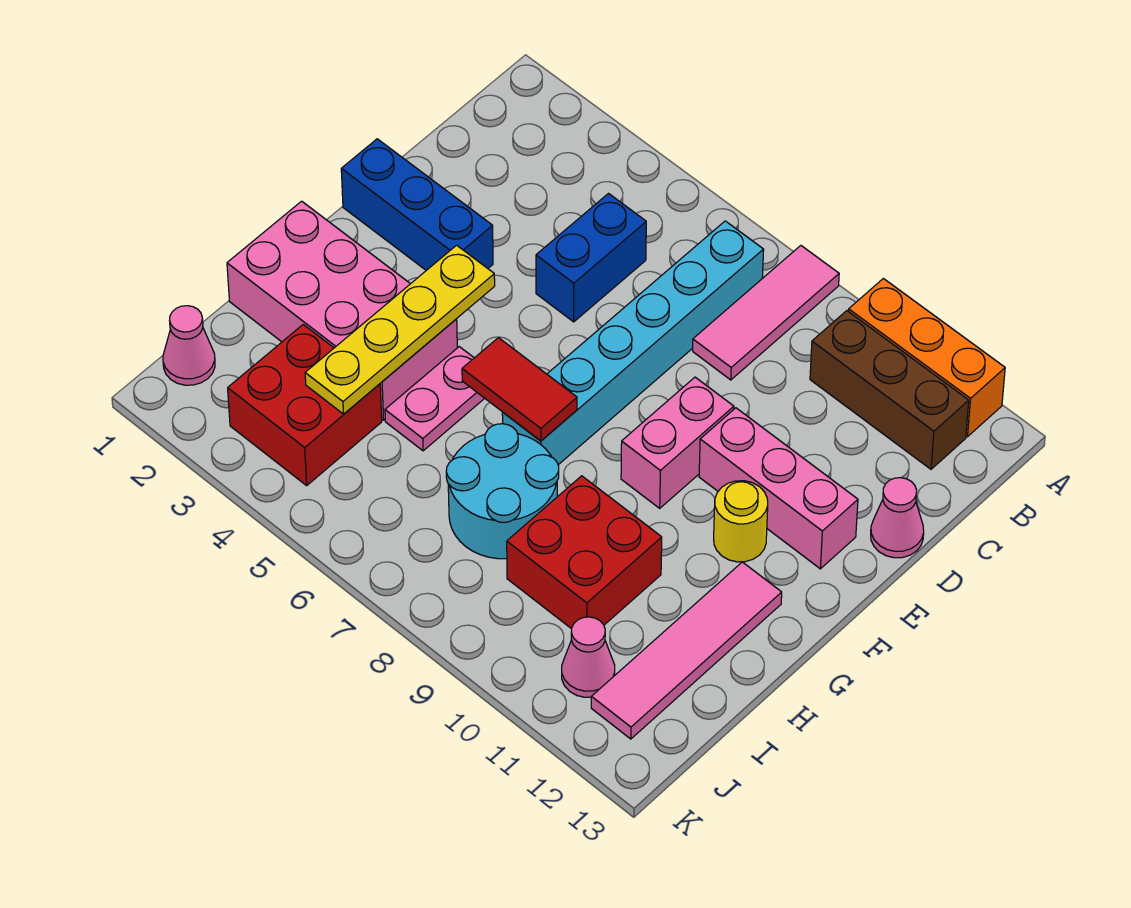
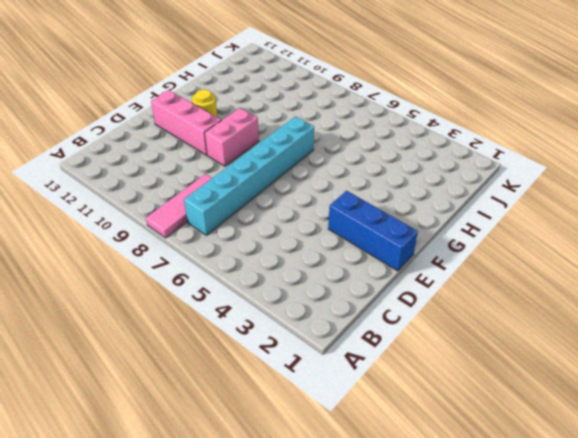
none -> orange brick A10:A12 level 1
none -> brown brick B10:B12 level 1
none -> blue brick C5:D5 level 1

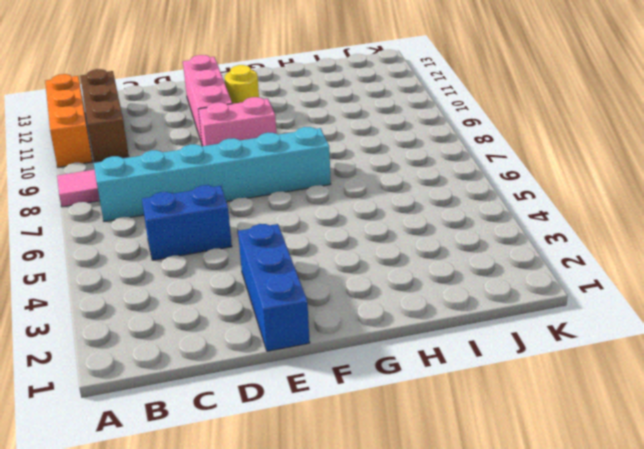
none -> pink cone D13 level 1
none -> pink brick G1:H4 level 1
none -> pink plate G5:H5 level 1

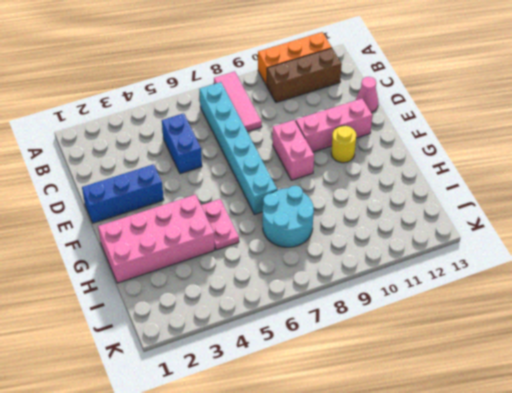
none -> pink tile G12:J12 level 1
none -> red brick H9:I10 level 1
none -> red brick I3:J4 level 1

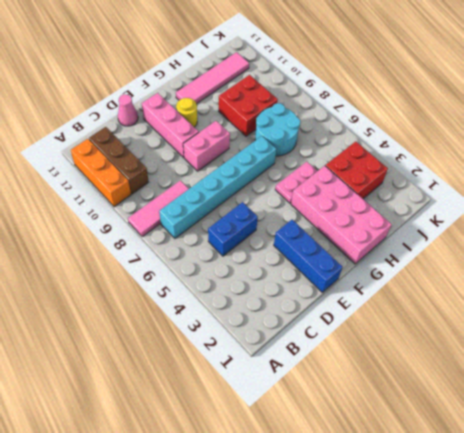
none -> pink cone J1 level 1
none -> pink cone J11 level 1
none -> yellow plate F4:I4 level 2

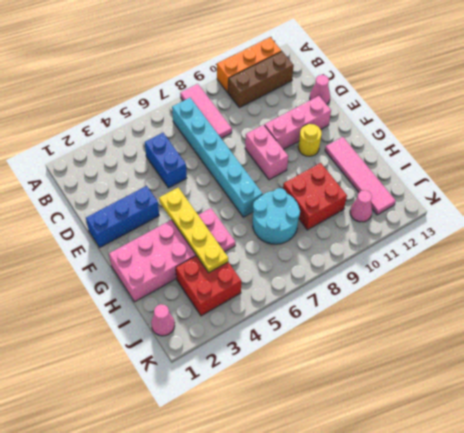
none -> red tile G6:G7 level 2

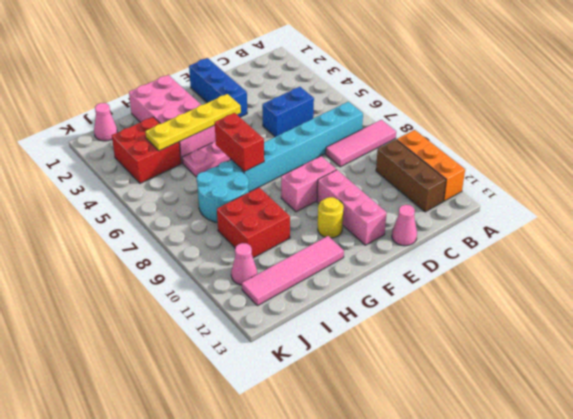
red brick G6:G7 level 2 -> red tile G6:G7 level 2

